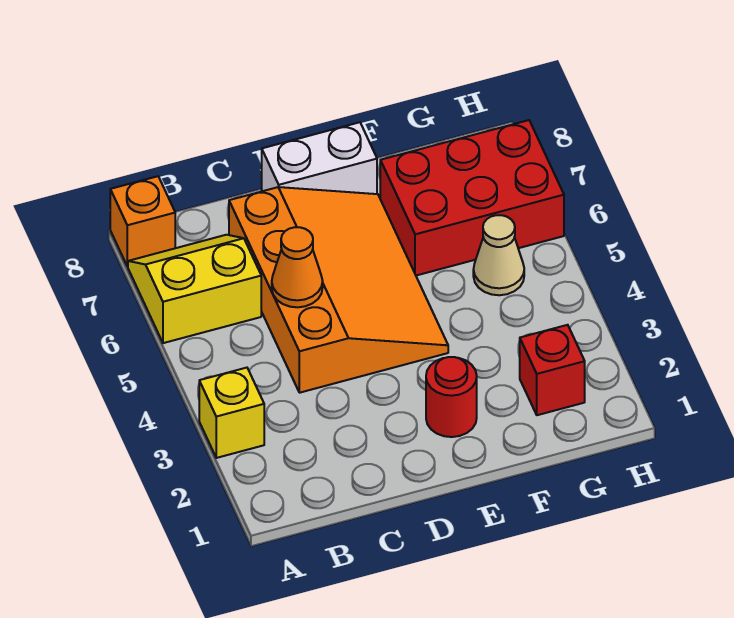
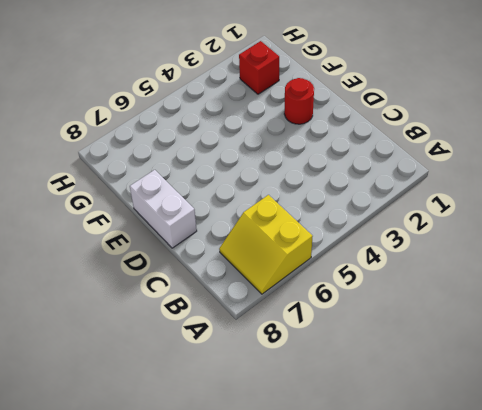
none -> yellow brick A3 level 1
none -> orange brick A8 level 1

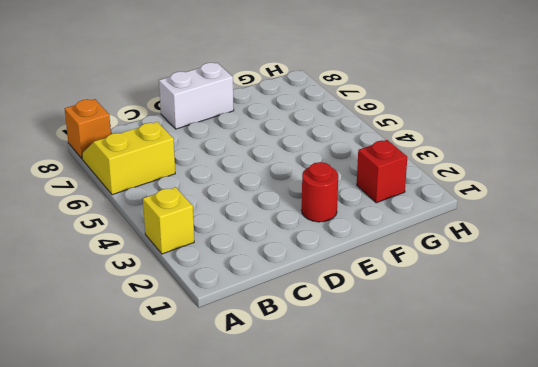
none -> orange slope C4:E7 level 1 top C
none -> red brick F6:H7 level 1

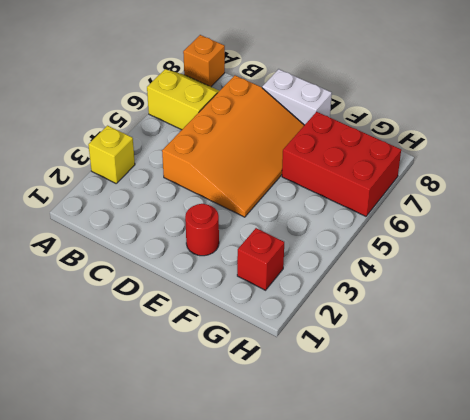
none -> tan cone G5 level 1
none -> orange cone C5 level 2

